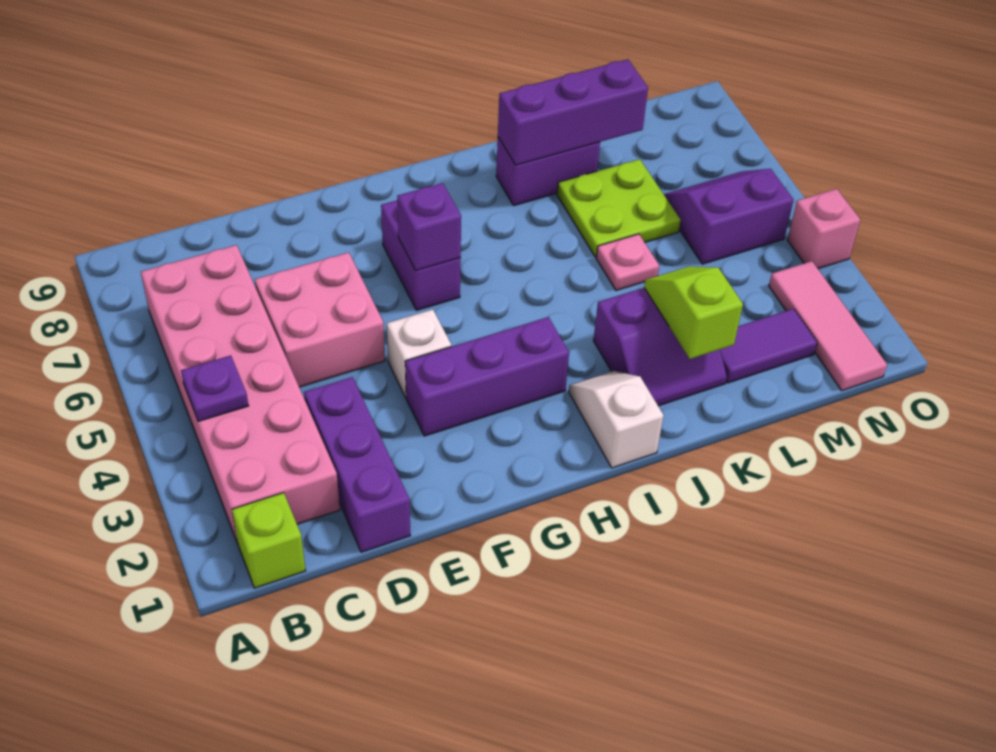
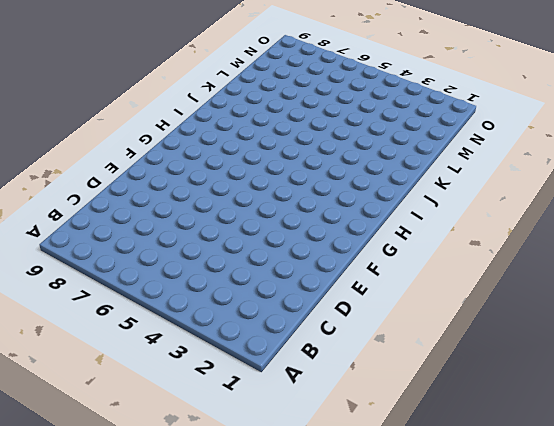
none -> lime brick B1 level 1
none -> pink brick B2:C7 level 1
none -> purple brick D1:D3 level 1

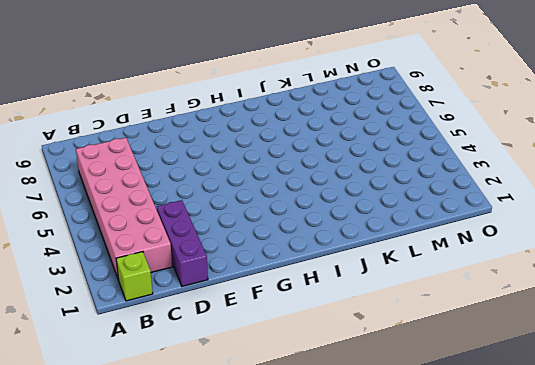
none -> pink brick D5:E6 level 1
none -> purple brick F3:H3 level 1
none -> white brick F4 level 1

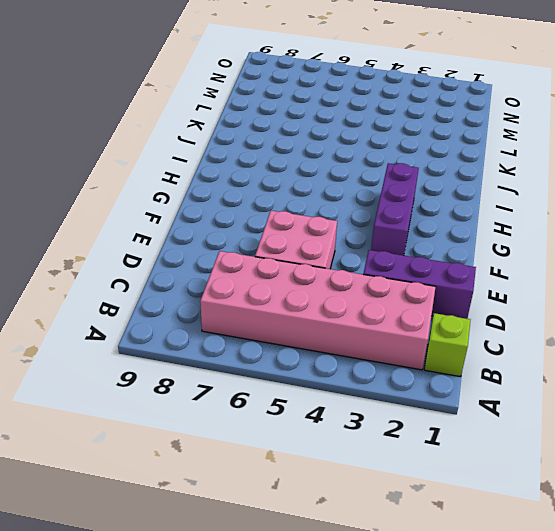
none -> white brick F4 level 1
none -> purple brick G6:G7 level 1
none -> white slope I1:I2 level 1 top 1

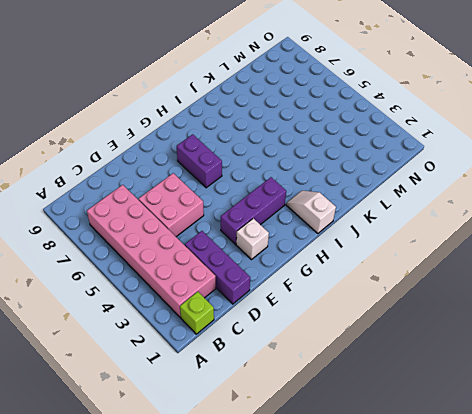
white brick F2 level 1 -> white brick F4 level 1
none -> purple slope J2:K3 level 1 top 3
none -> purple brick J8:K8 level 1
none -> pink plate K5 level 1

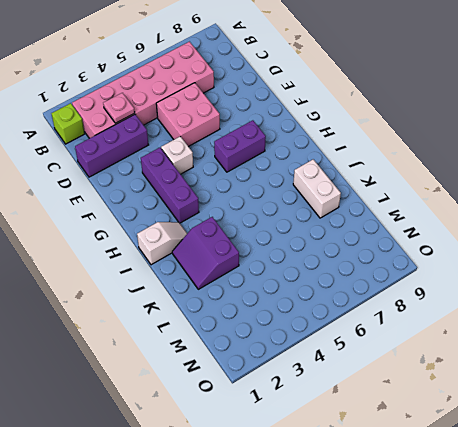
pink plate C3 level 2 -> pink plate K5 level 1
white brick J8:K8 level 1 -> purple brick J8:K8 level 1
none -> lime plate K6:L7 level 1
none -> purple tile L2:M2 level 1
none -> purple slope M5:N6 level 1 top 5

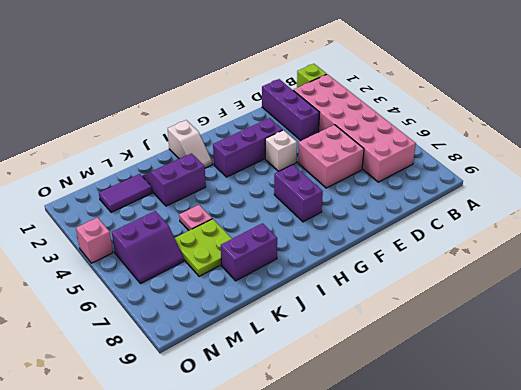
none -> pink tile N1:N3 level 1
none -> purple plate B4 level 2
none -> purple brick G6 level 2

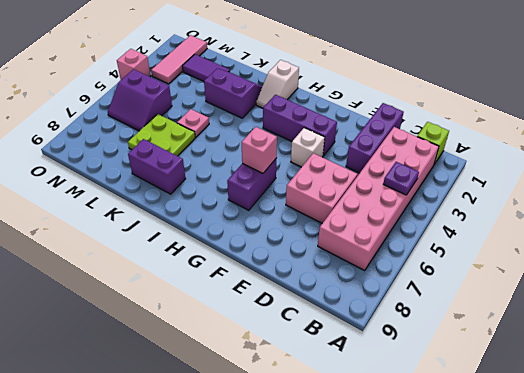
pink brick G6 level 2 -> purple brick G6 level 2
none -> purple brick J8:L8 level 2
none -> lime slope K2:K3 level 2 top 2

